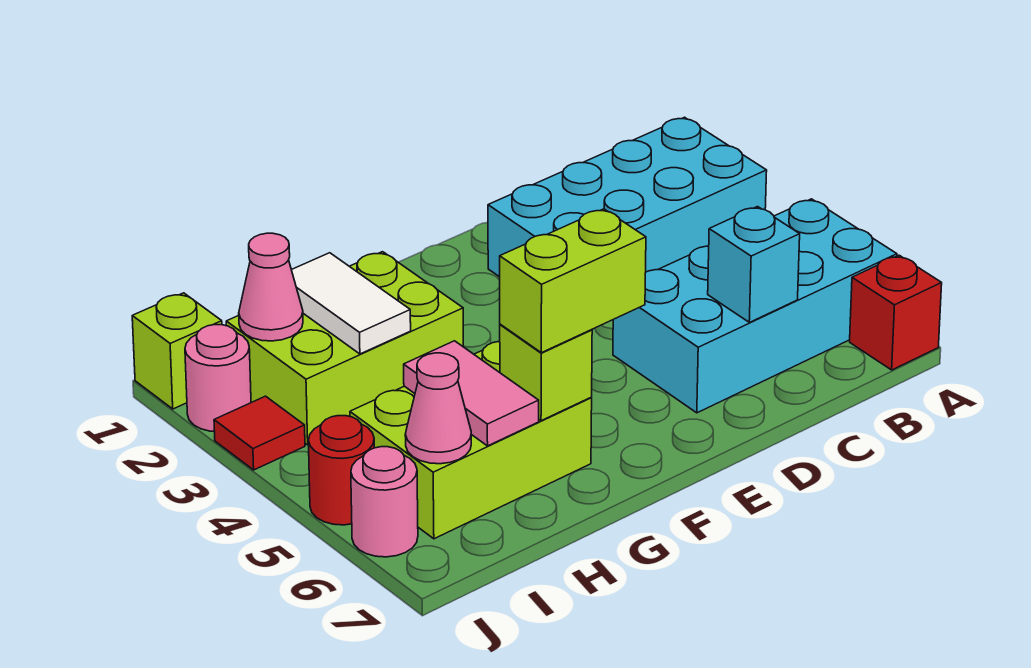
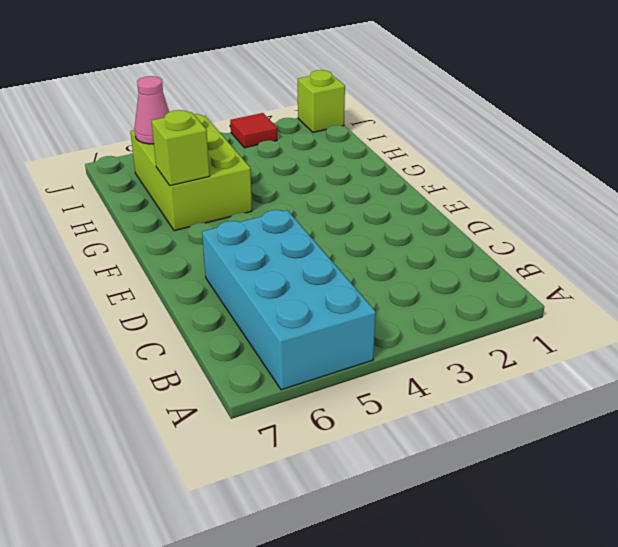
none -> cyan brick A2:D3 level 1
none -> red brick A7 level 1
none -> lime brick G2:I3 level 1

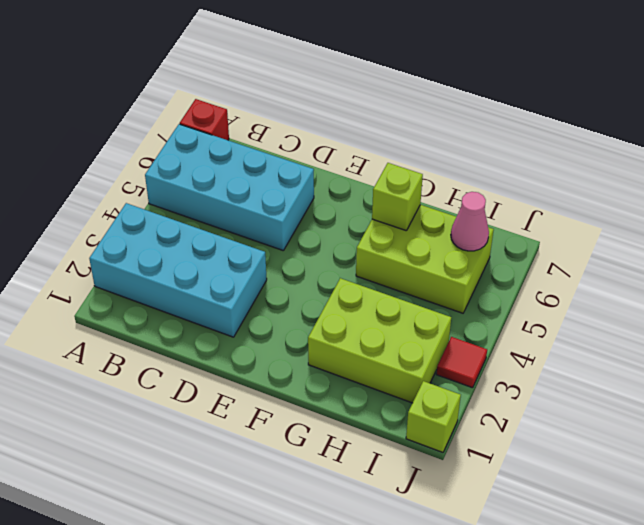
none -> pink round brick J2 level 1
none -> red round brick J5 level 1
none -> pink round brick J6 level 1

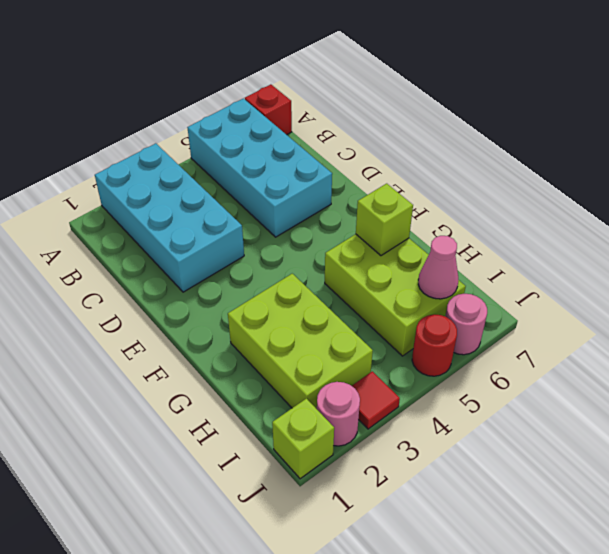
none -> cyan brick C6 level 2
none -> white tile H2:H3 level 2
none -> pink tile H5:H6 level 2

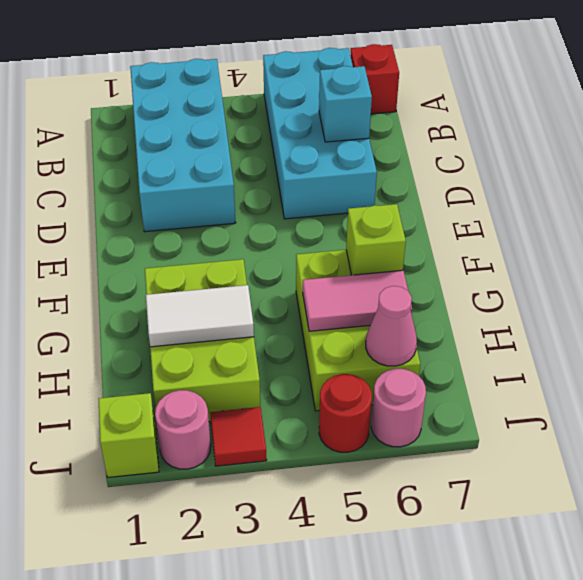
none -> pink cone I2 level 2
none -> lime brick F6:G6 level 3

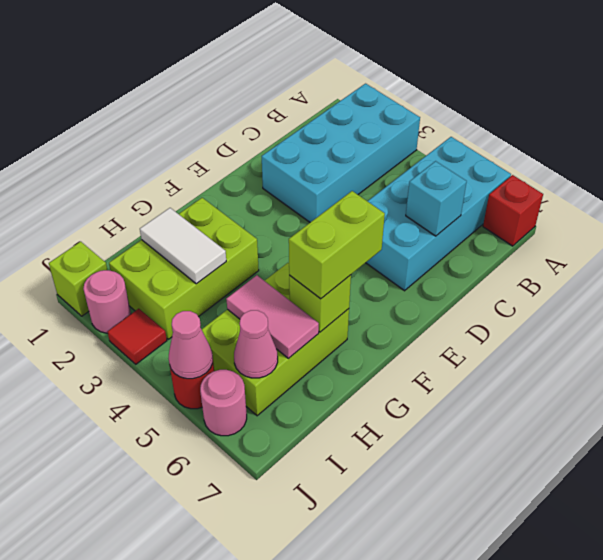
pink cone J5 level 2 -> pink cone I2 level 2

